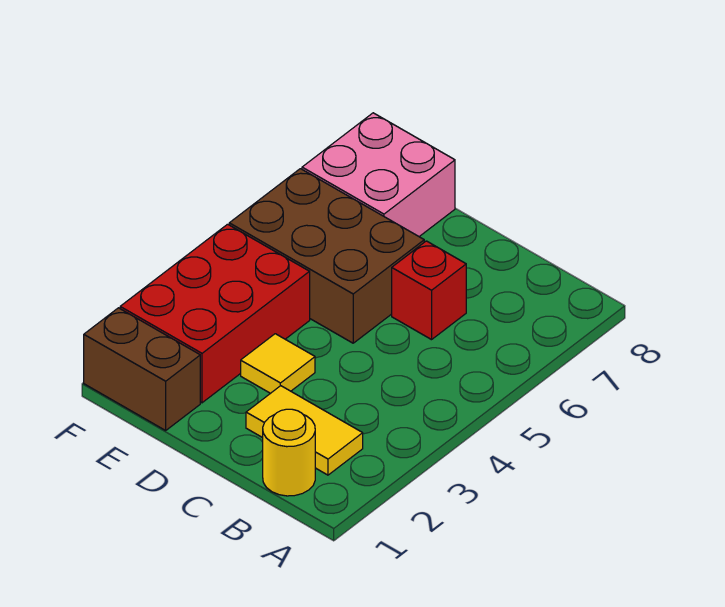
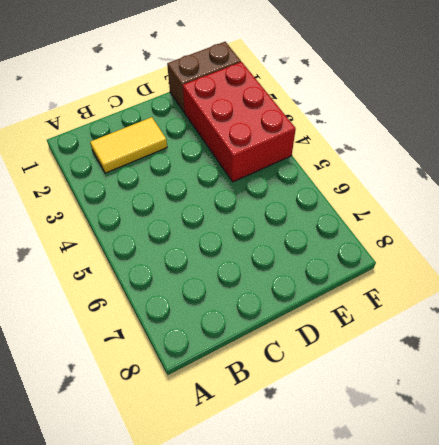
none -> yellow round brick B1 level 1
none -> red brick C6 level 1

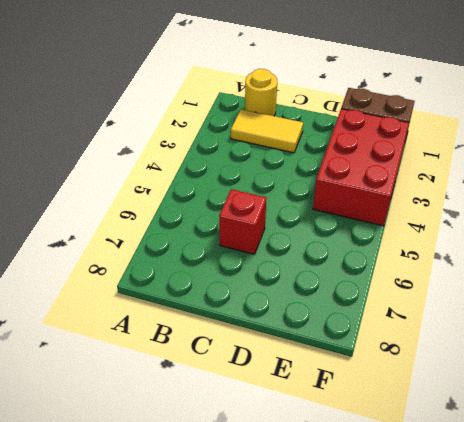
none -> yellow tile D3 level 1
none -> brown brick D5:F6 level 1

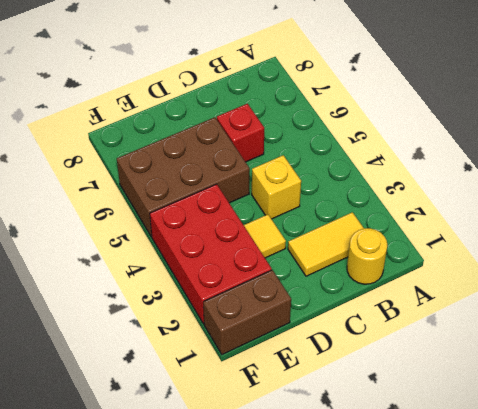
yellow brick C4 level 1 -> none
none -> pink brick E7:F8 level 1

